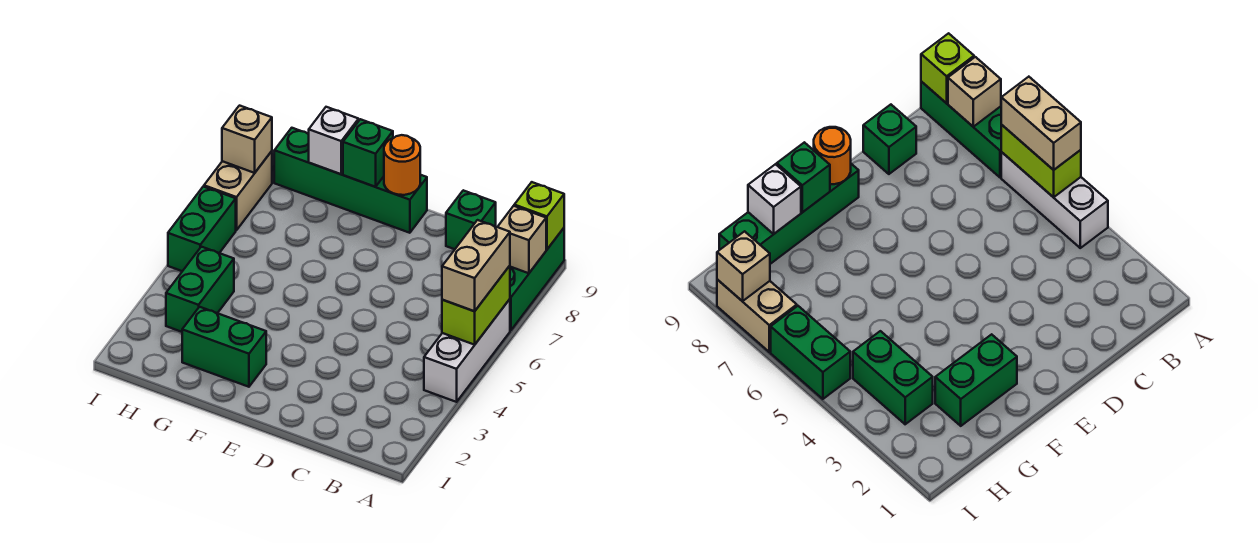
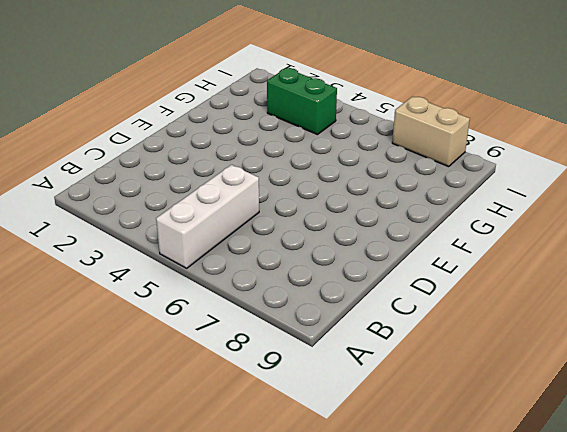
white brick A5:C5 level 1 -> white brick A4:A6 level 1
none -> green brick A7:A9 level 1
none -> green brick C9 level 1
none -> green brick E9:H9 level 1

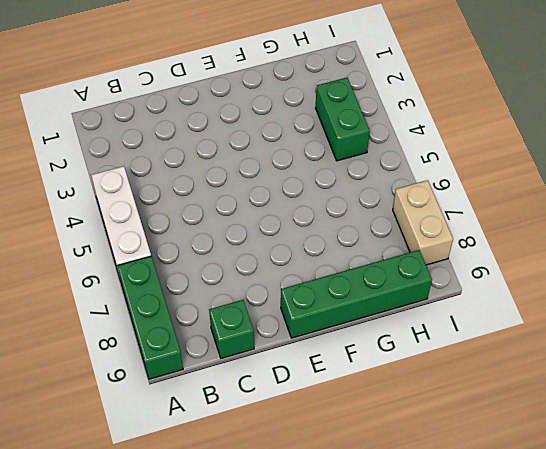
none -> green brick F2:G2 level 1
none -> green brick I5:I6 level 1
none -> lime brick A5:A6 level 2

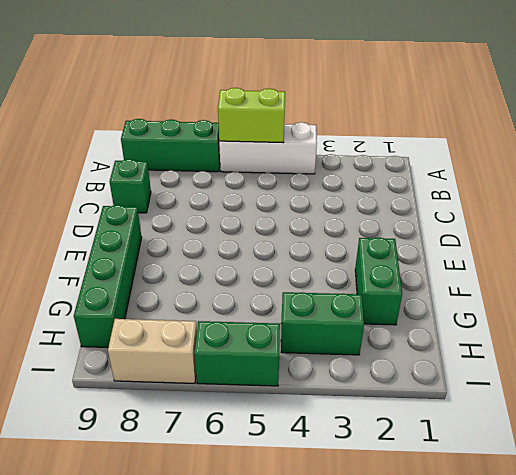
none -> tan brick A8 level 2
none -> lime brick A9 level 2
none -> orange round brick E9 level 2

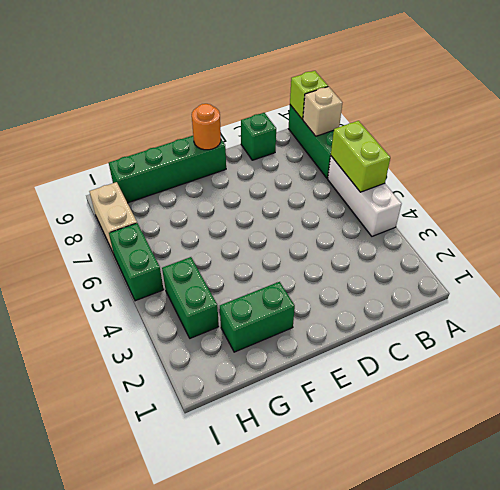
none -> green brick F9 level 2
none -> white brick G9 level 2
none -> tan brick I8 level 2

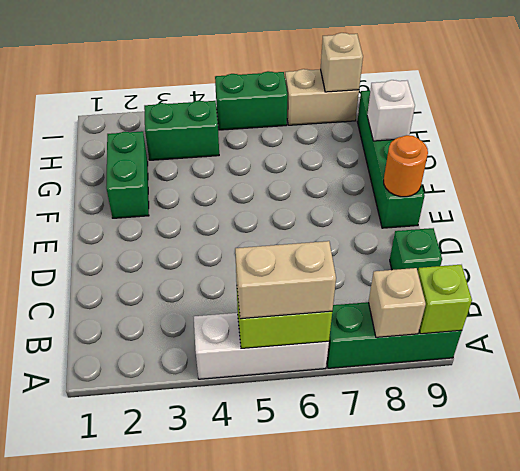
none -> green brick F9 level 2

